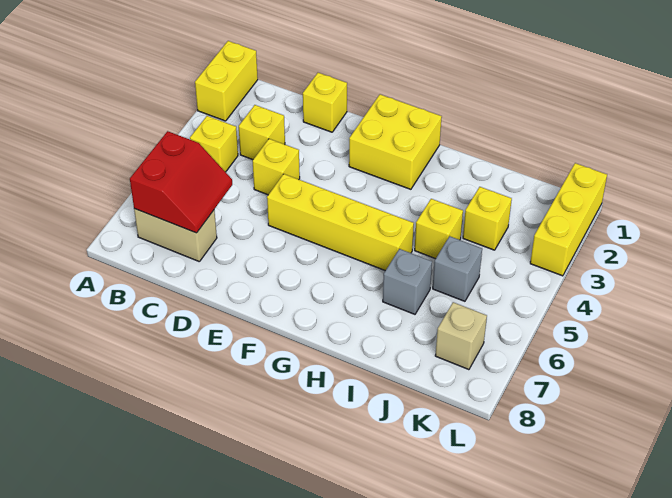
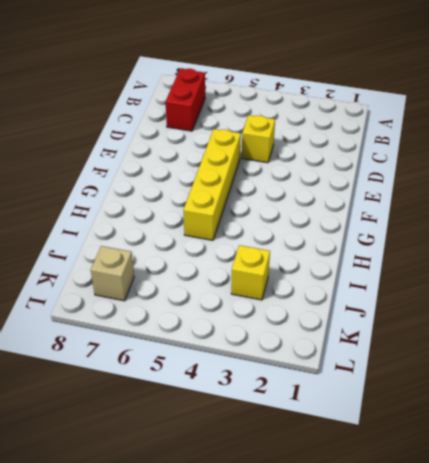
red brick B7:C7 level 1 -> tan brick B7:C7 level 1
none -> yellow brick A1:A2 level 1
none -> yellow brick B4 level 1
none -> yellow brick C3 level 1

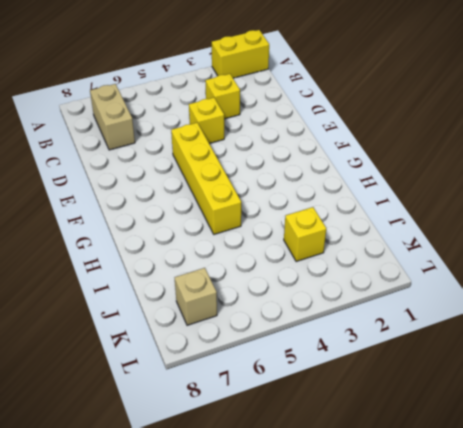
none -> yellow brick B4 level 1
none -> yellow brick D1 level 1
none -> yellow brick F1:G2 level 1

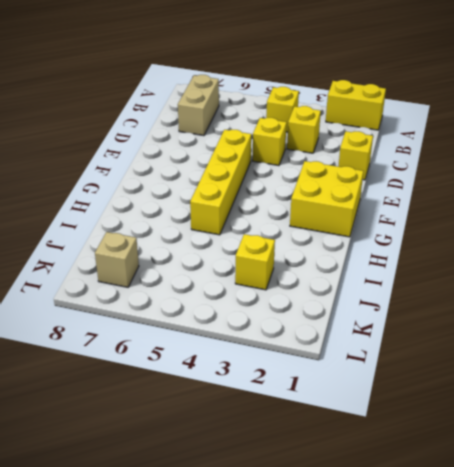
none -> yellow brick I4 level 1
none -> grey brick I6 level 1
none -> grey brick J5 level 1

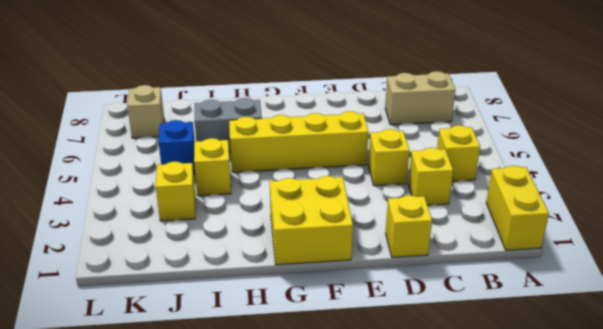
grey brick H6:I6 level 1 -> grey brick I6 level 1
blue brick J5 level 1 -> grey brick J5 level 1
none -> yellow brick L1:L3 level 1
none -> red slope B6:C7 level 2 top B

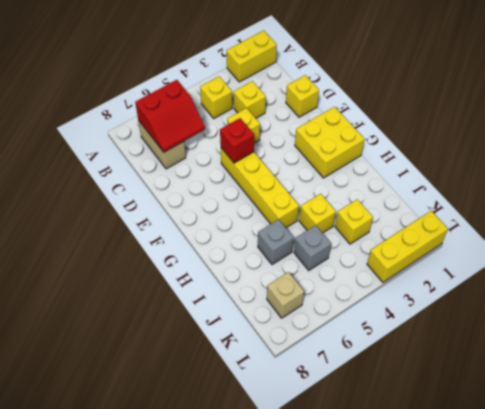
red brick E5 level 2 -> none

